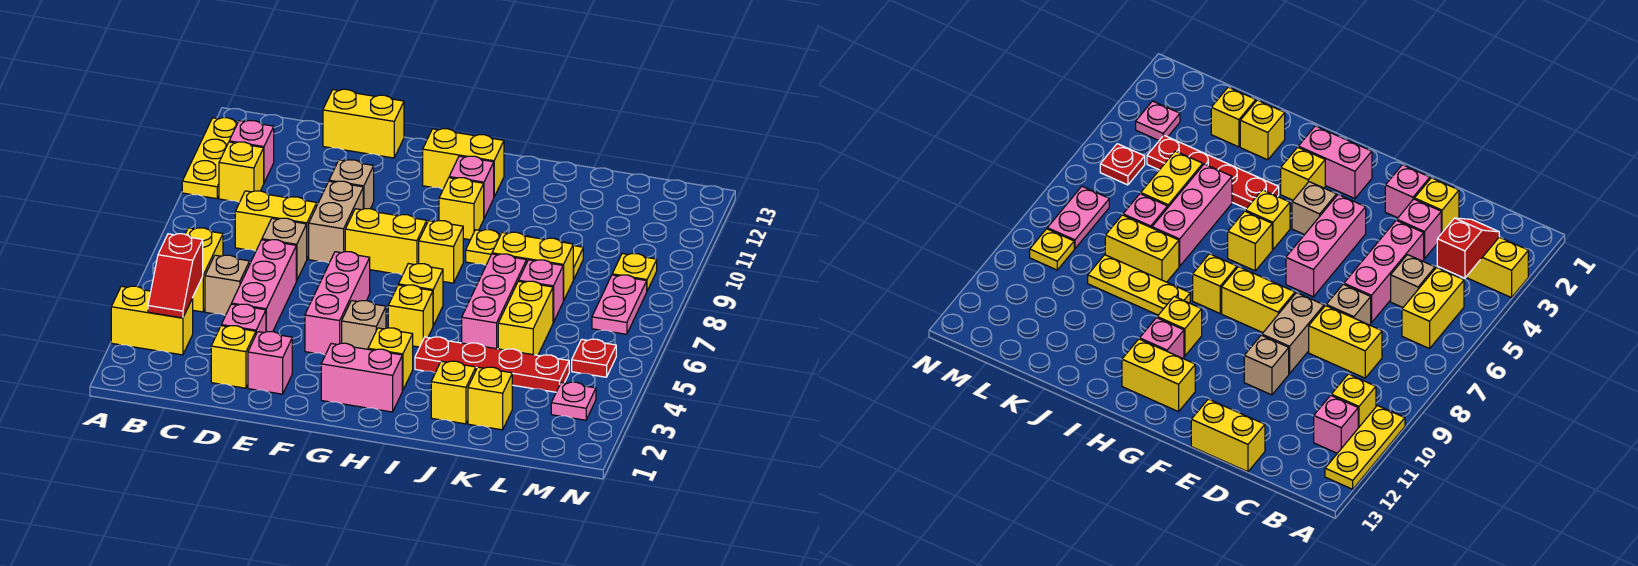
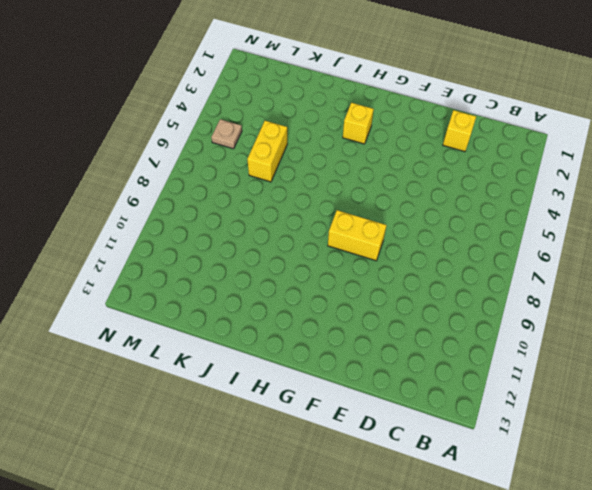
tan plate M5 level 1 -> red plate M5 level 1
none -> yellow brick A3:B3 level 1
none -> yellow plate A10:A12 level 1
none -> yellow brick B5:B6 level 1
none -> yellow brick B10 level 1

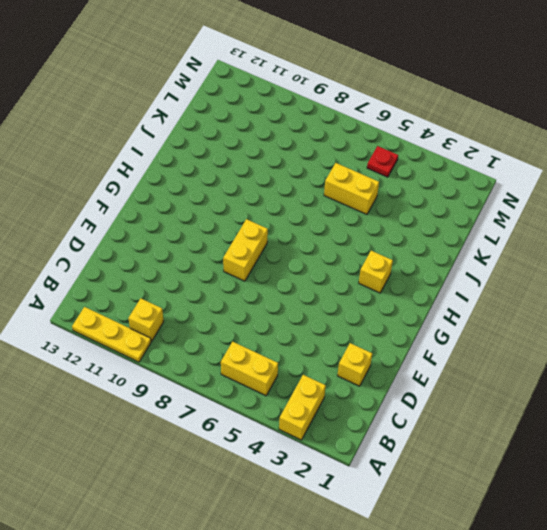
none -> pink brick B11 level 1
none -> tan brick C5 level 1
none -> yellow brick C8:D8 level 1
none -> pink brick D3 level 1

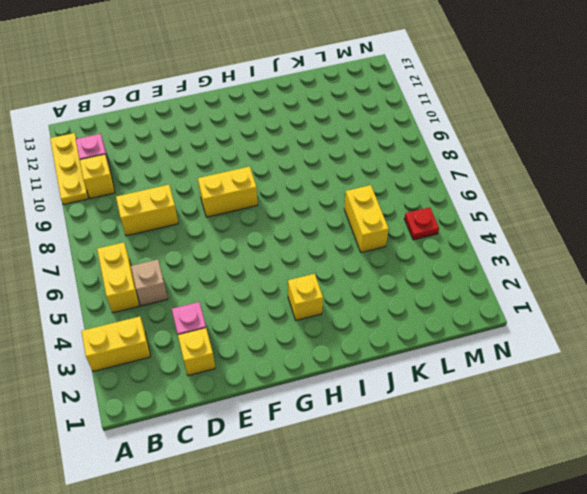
none -> pink brick D4:D6 level 1
none -> tan brick D7 level 1
none -> yellow brick D13:E13 level 1
none -> pink brick E2 level 1

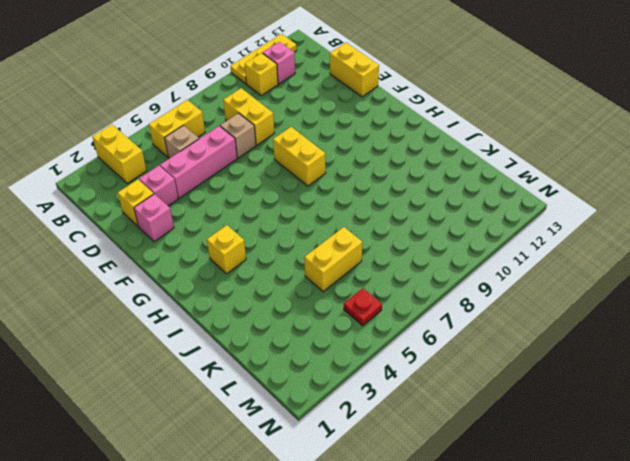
none -> tan brick E8:E9 level 1
none -> tan brick E10 level 1
none -> pink brick F4:F6 level 1
none -> pink brick G2:H2 level 1

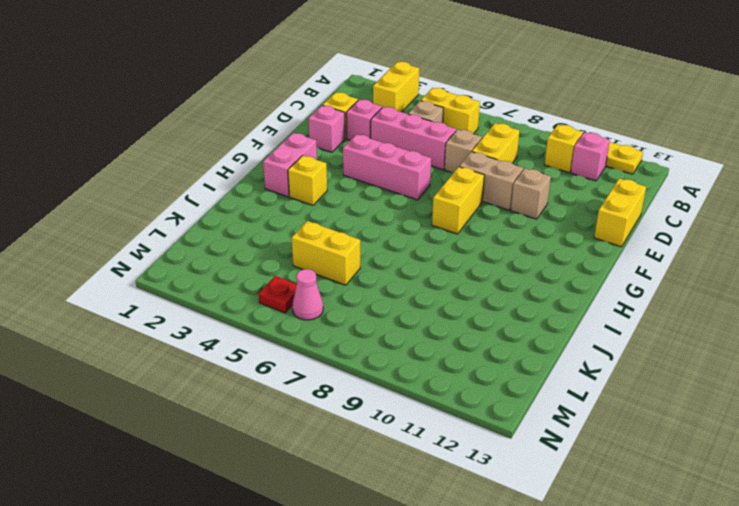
pink cone M6 level 1 -> none
none -> tan brick G4 level 1
none -> yellow brick G12:H12 level 1
none -> yellow brick H5 level 1
none -> yellow brick H6 level 1

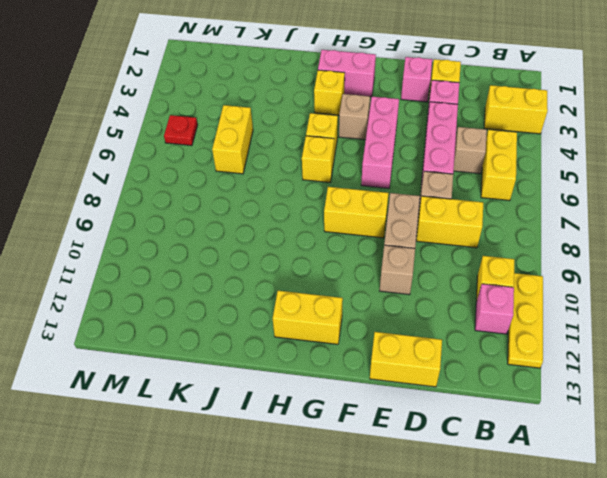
none -> yellow brick H8 level 1
none -> yellow brick H10 level 1
none -> pink brick H11 level 1
none -> red plate I4:L4 level 1

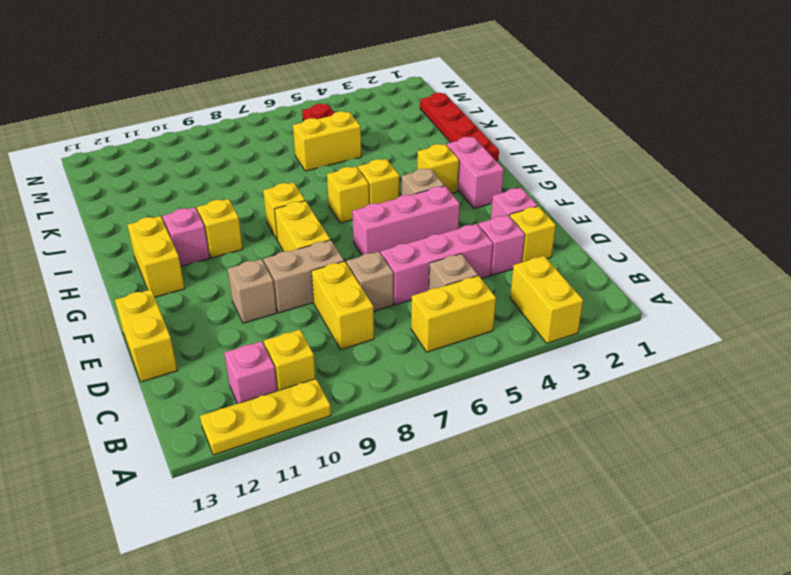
red plate I1:L1 level 1 -> red plate I4:L4 level 1
none -> yellow plate I9:K9 level 1
none -> yellow brick J2 level 1
none -> pink brick J5:J7 level 1
none -> yellow brick J8:K8 level 1

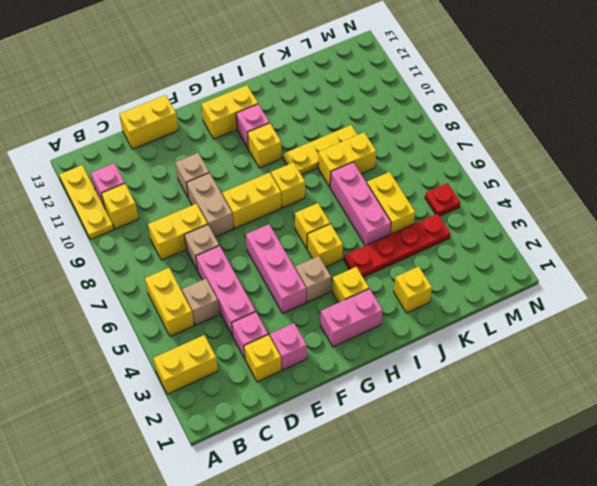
none -> yellow brick K2 level 1
none -> pink brick K7 level 1
none -> pink plate M3 level 1
none -> pink plate M7:M8 level 1

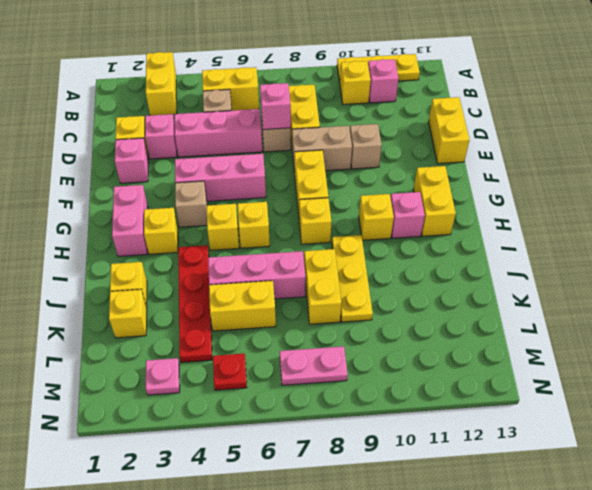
pink brick D7 level 2 -> pink brick K7 level 1
none -> yellow plate M9 level 1
none -> red slope B3:B4 level 2 top 4

